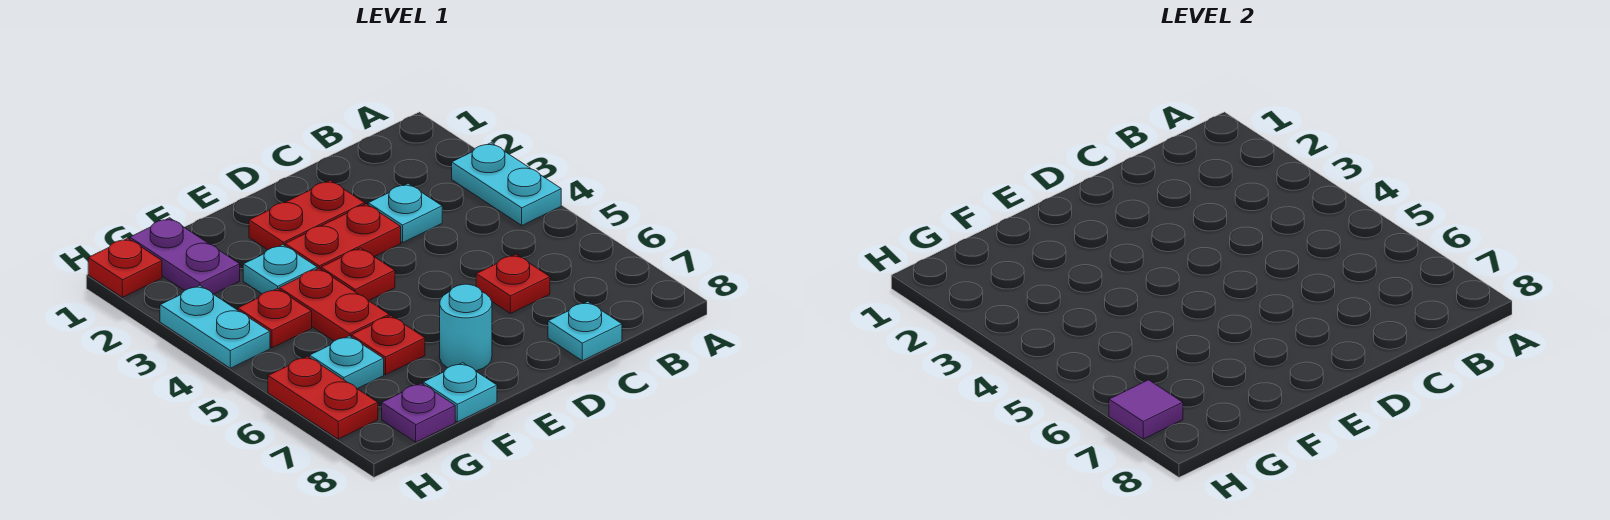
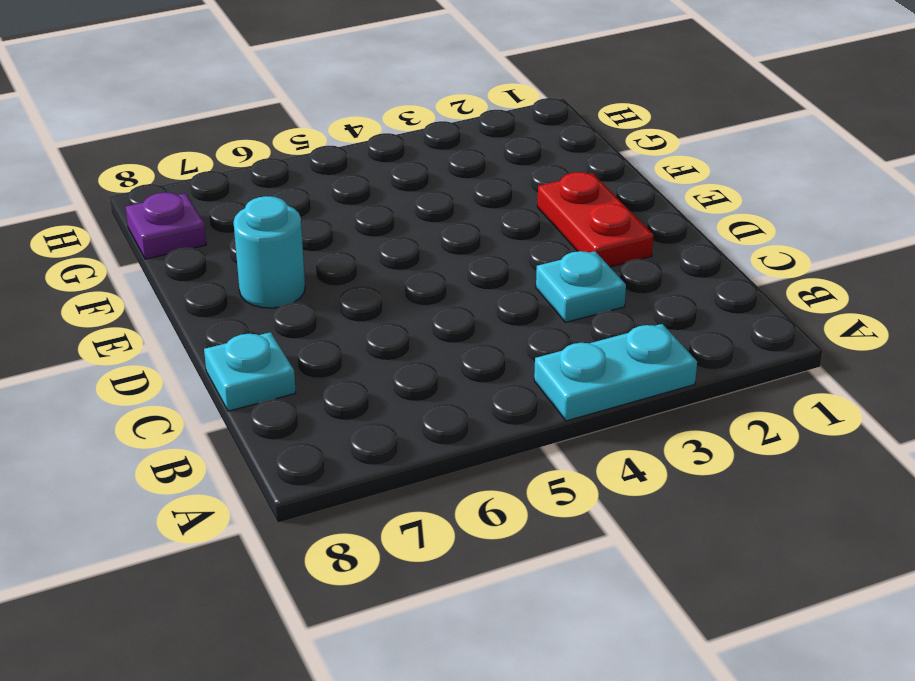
none -> red plate C6 level 1
none -> red plate D3:E3 level 1
none -> red plate E4 level 1

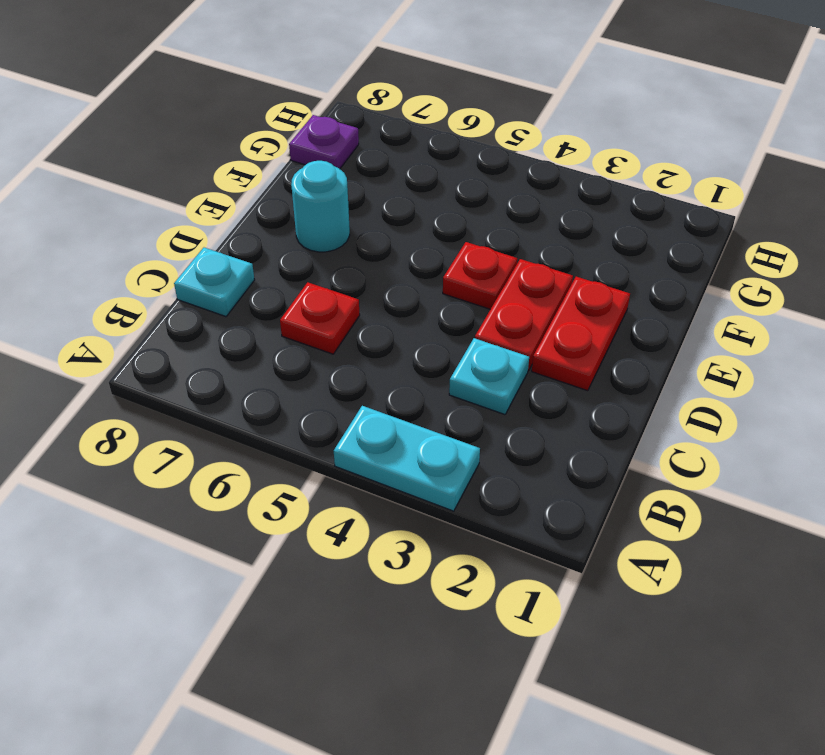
none -> cyan plate F3 level 1
none -> red plate F4:F5 level 1
none -> red plate F6 level 1

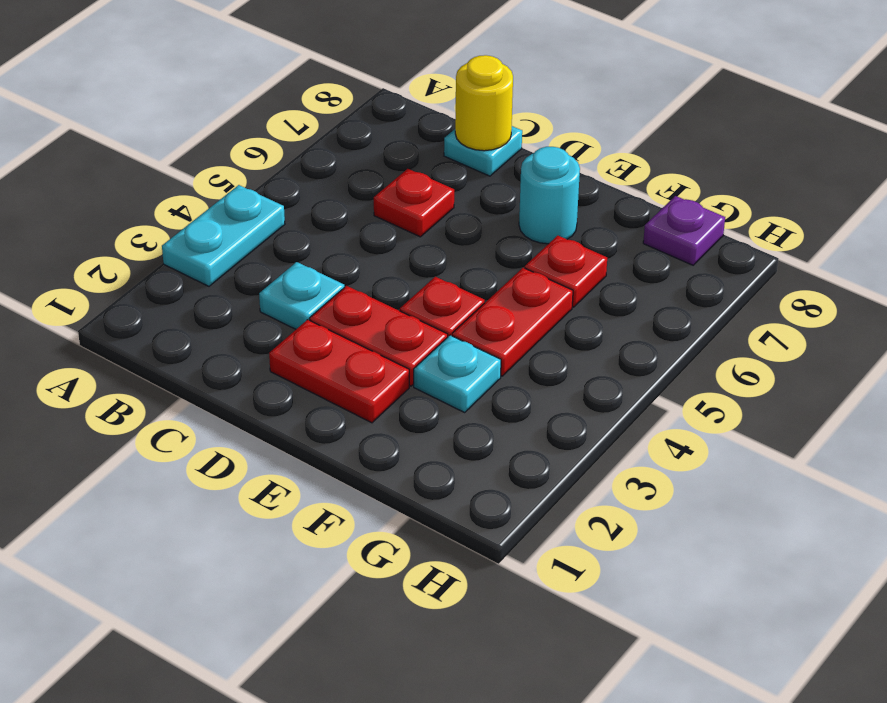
yellow round brick C8 level 2 -> none
none -> cyan plate F8 level 1
none -> purple plate G1:G2 level 1
none -> red plate G4 level 1

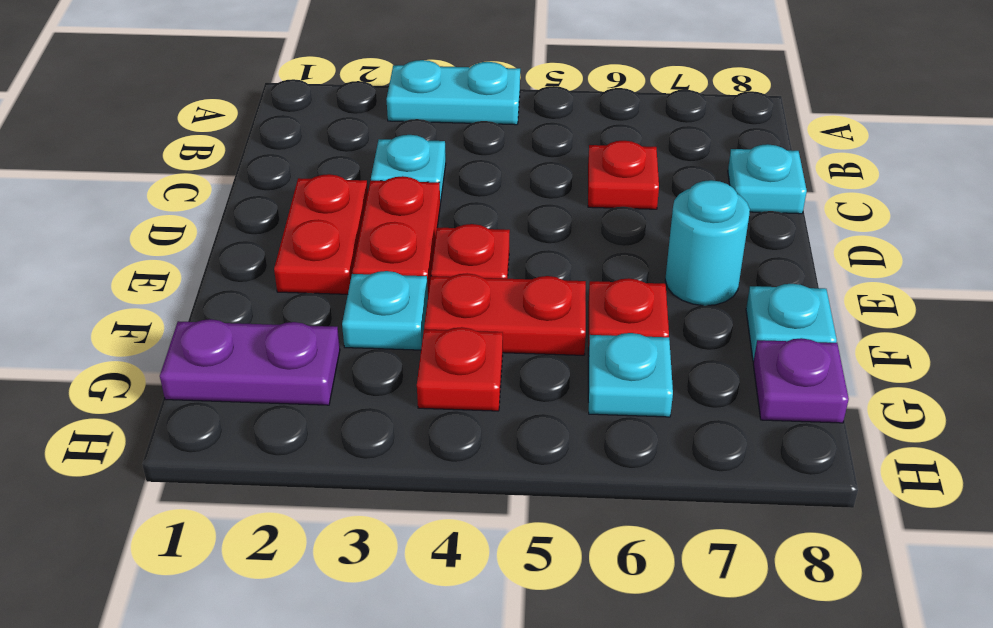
none -> red plate H1 level 1
none -> cyan plate H3:H4 level 1
none -> red plate H6:H7 level 1

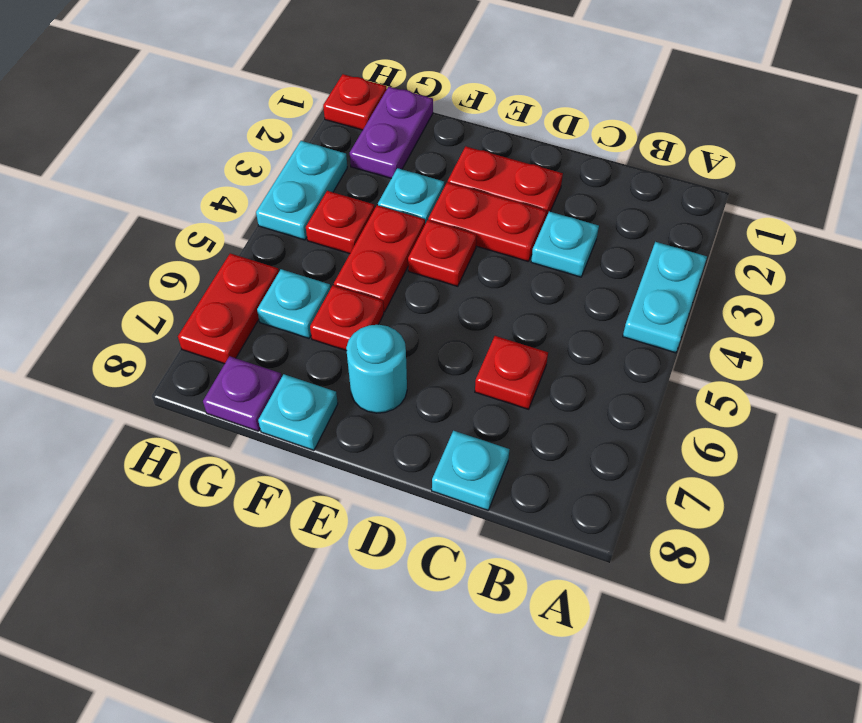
none -> purple tile H7 level 2

